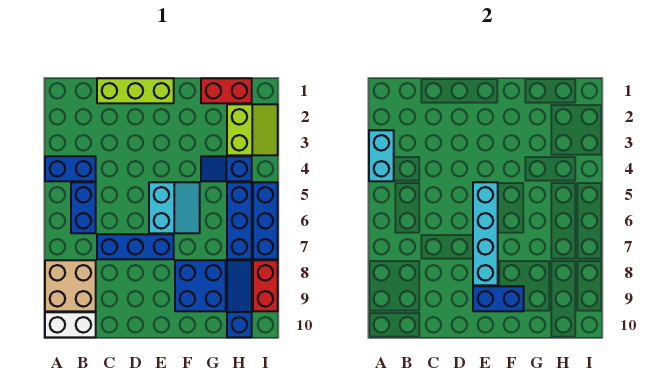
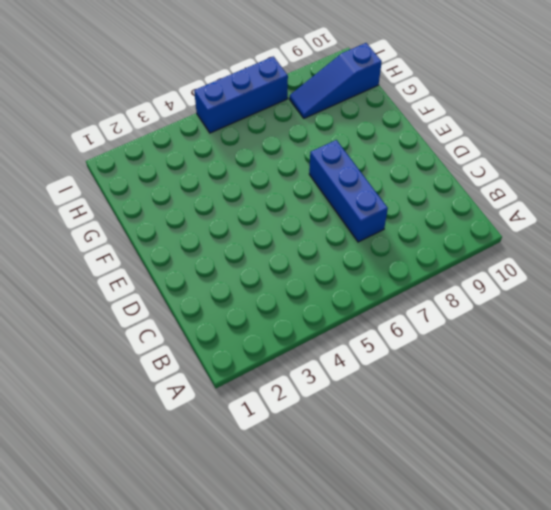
none -> blue brick A4:B4 level 1
none -> tan brick A8:B9 level 1
none -> white brick A10:B10 level 1

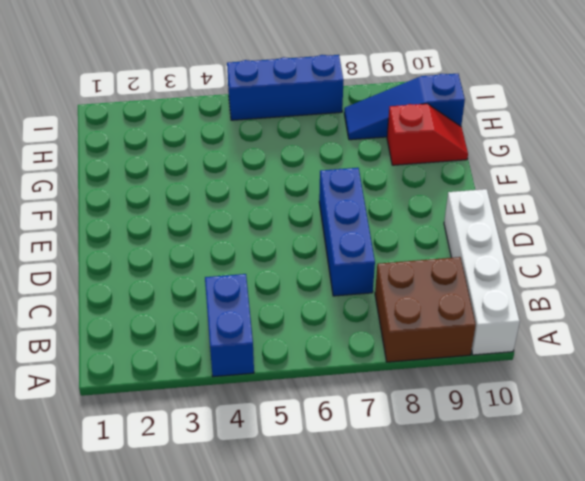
brown brick A8:B9 level 1 -> tan brick A8:B9 level 1
white brick A10:D10 level 1 -> white brick A10:B10 level 1
red slope G9:G10 level 1 top 9 -> blue brick F8:G9 level 1
none -> blue brick B5:B6 level 1
none -> lime brick C1:E1 level 1
none -> cyan slope E5:F6 level 1 top E

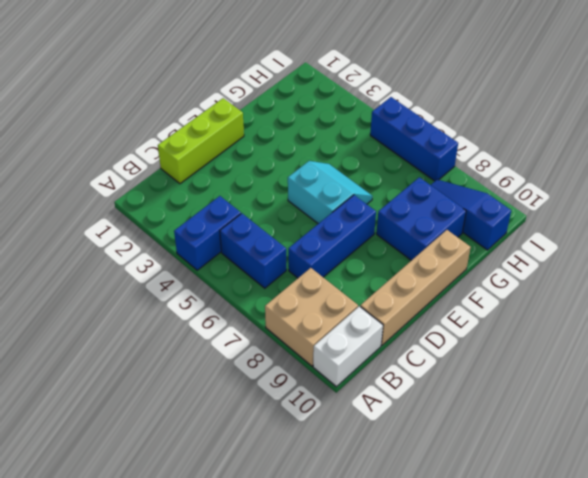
tan brick C10:F10 level 1 -> none
none -> red brick G1:H1 level 1
none -> blue slope G4:H4 level 1 top H
none -> lime slope H2:I3 level 1 top H

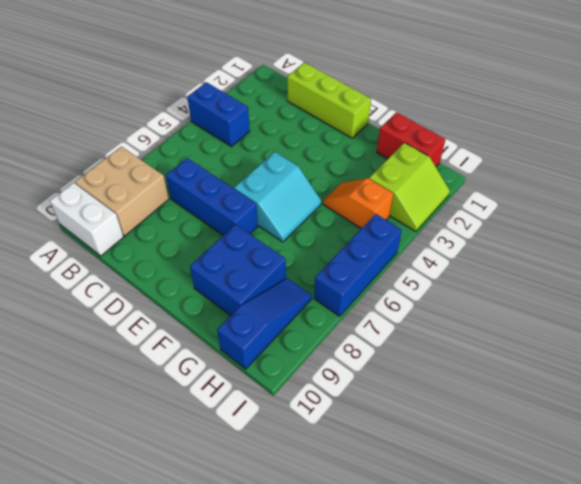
orange slope G4:H4 level 1 top H -> blue slope G4:H4 level 1 top H
none -> blue brick B5:B6 level 1
none -> blue brick H5:H7 level 1
none -> red brick I8:I9 level 1

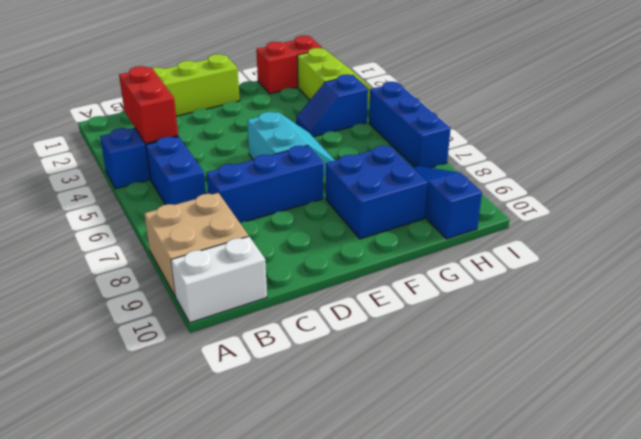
red brick B3:B4 level 2 -> red brick I8:I9 level 1
none -> blue brick H5:H7 level 1
none -> cyan brick A3:A4 level 2
none -> cyan brick E5:E8 level 2

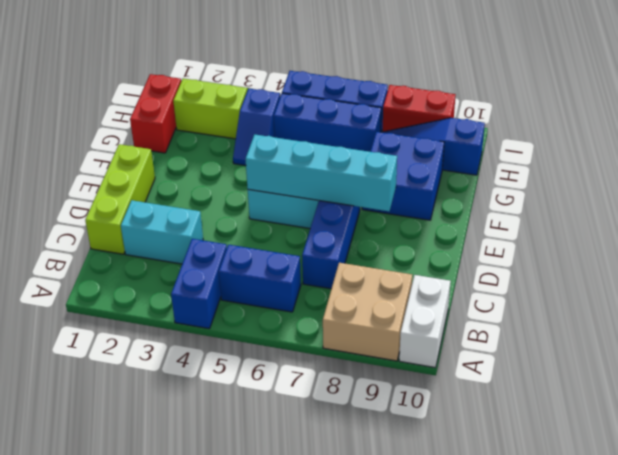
cyan brick C2:C3 level 1 -> cyan brick A3:A4 level 2
none -> blue brick E9:F9 level 2

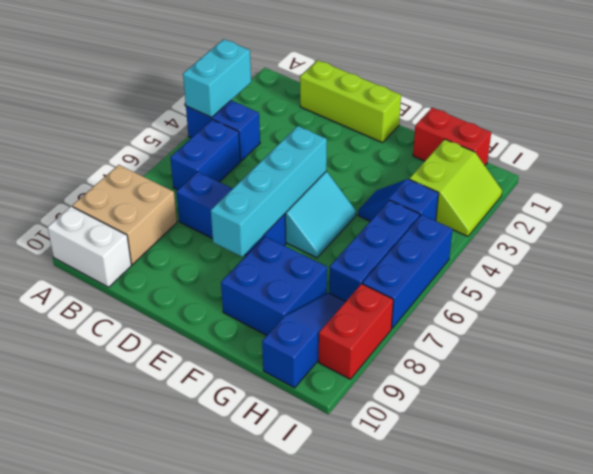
none -> blue brick E9:F9 level 2

